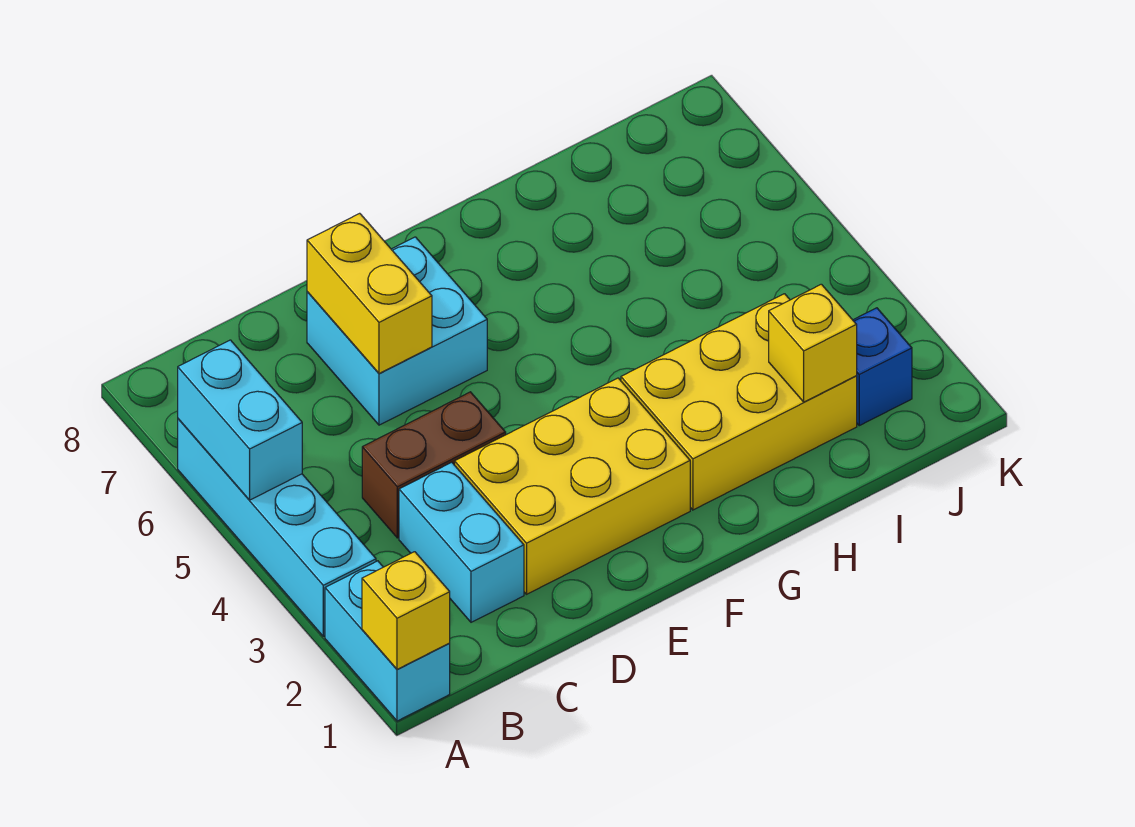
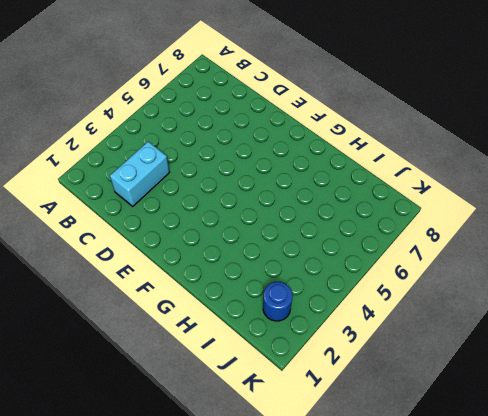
blue round brick J2 level 1 -> blue brick J2 level 1
none -> cyan brick A1:A2 level 1
none -> cyan brick A3:A6 level 1
none -> brown brick C4:D4 level 1

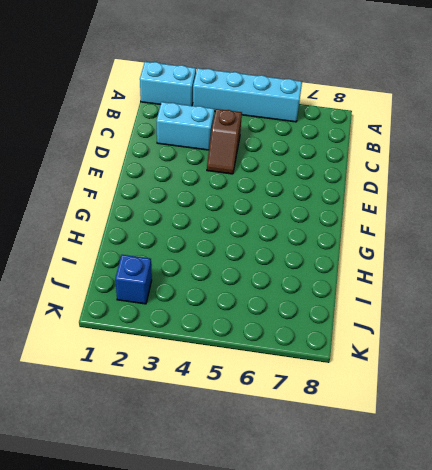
brown slope C4:D4 level 1 top C -> brown brick C4:D4 level 1
none -> yellow brick D2:F3 level 1
none -> cyan brick D6:E7 level 1
none -> yellow brick G2:I3 level 1

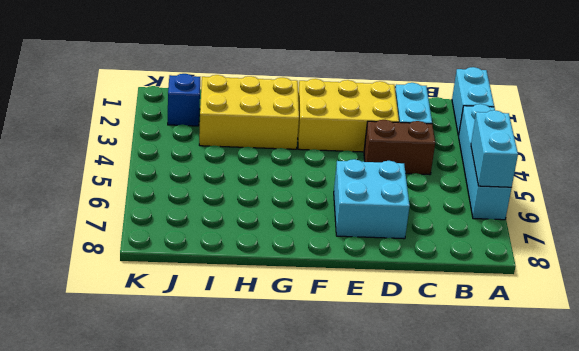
none -> yellow brick A1 level 2
none -> yellow brick D6:D7 level 2
none -> yellow brick I2 level 2

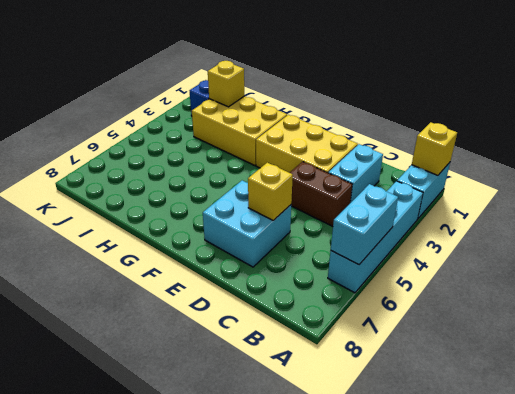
yellow brick D6 level 2 -> yellow brick D6:D7 level 2

